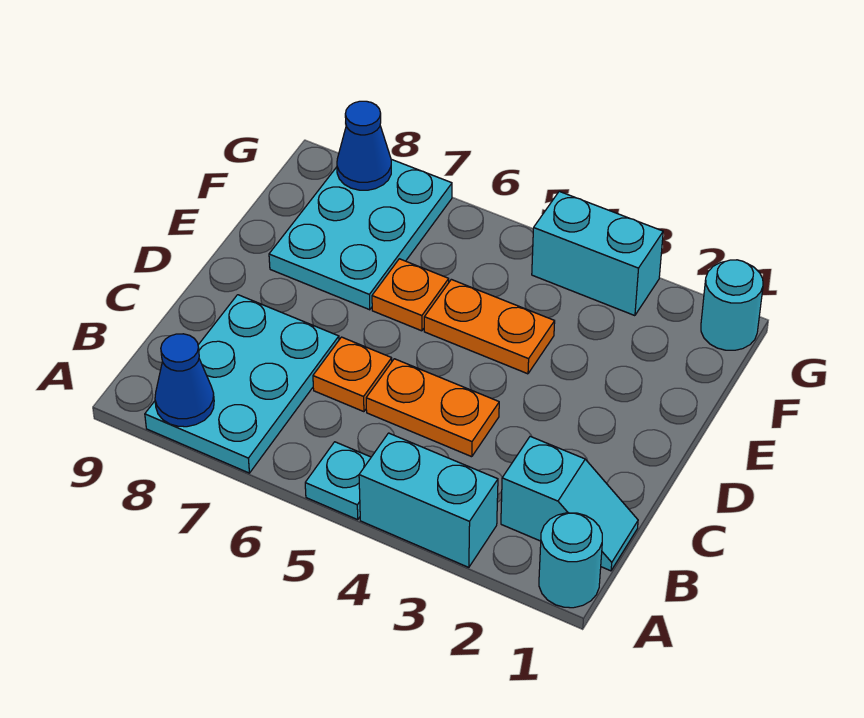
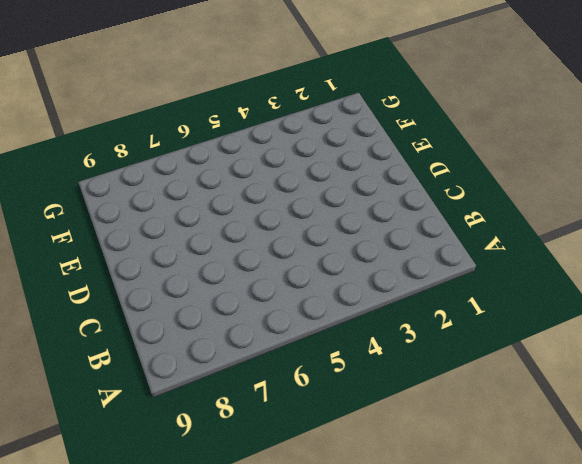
none -> cyan round brick A1 level 1
none -> cyan brick A3:A4 level 1
none -> cyan plate A5 level 1

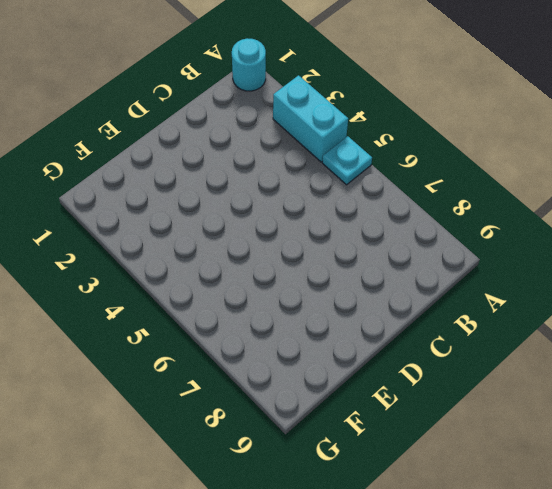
none -> cyan plate A7:C8 level 1
none -> cyan slope B1:B2 level 1 top 2
none -> orange plate C4:C5 level 1

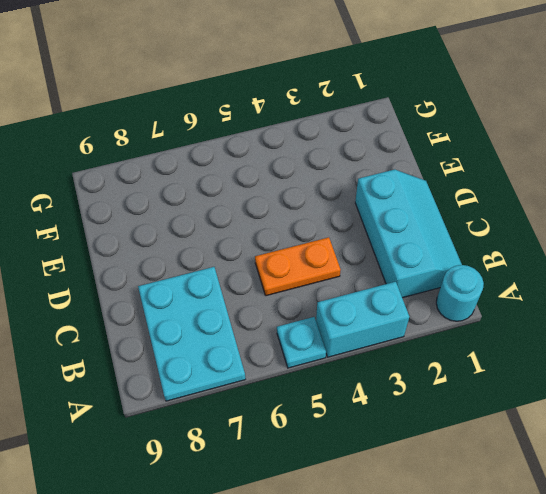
cyan slope B1:D2 level 1 top 2 -> cyan slope B1:B2 level 1 top 2
none -> orange plate C6 level 1
none -> orange plate E4:E5 level 1
none -> orange plate E6 level 1

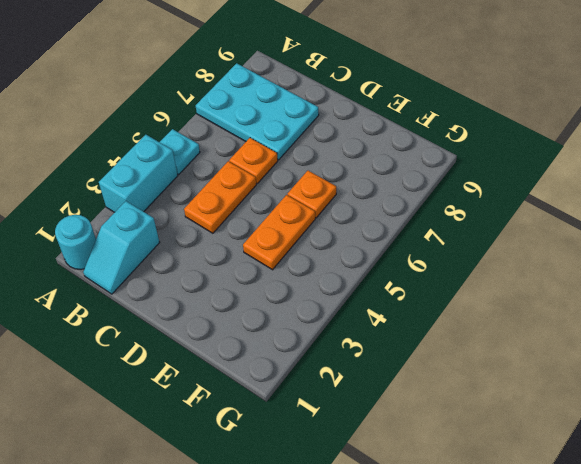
none -> cyan plate E7:G8 level 1
none -> cyan round brick G1 level 1
none -> cyan brick G3:G4 level 1

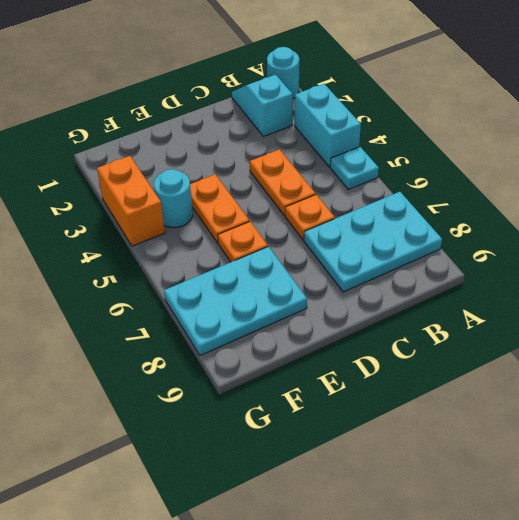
cyan round brick F4 level 1 -> cyan round brick G1 level 1
orange brick G3:G4 level 1 -> cyan brick G3:G4 level 1
none -> blue cone A8 level 2
none -> blue cone G8 level 2

